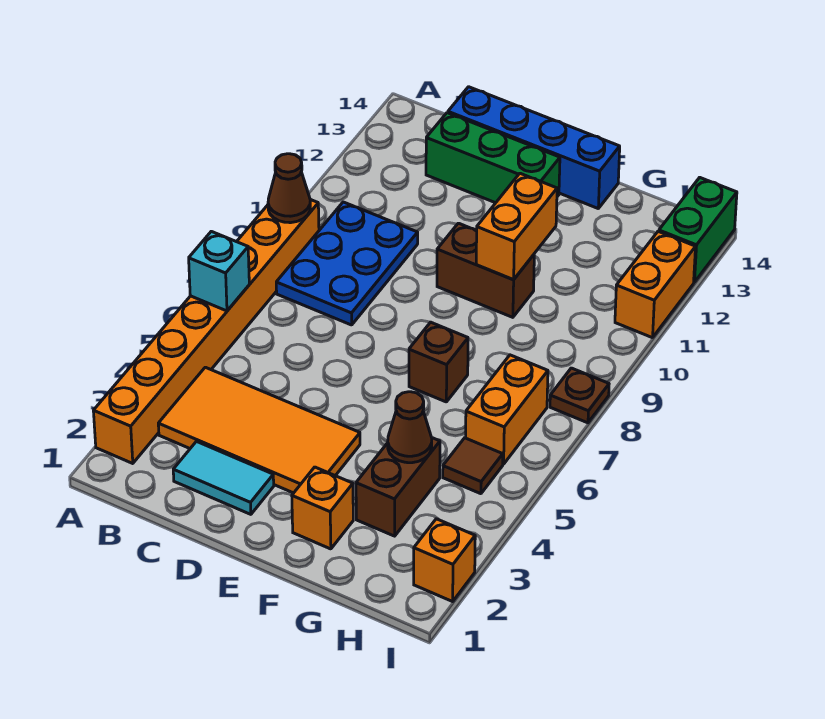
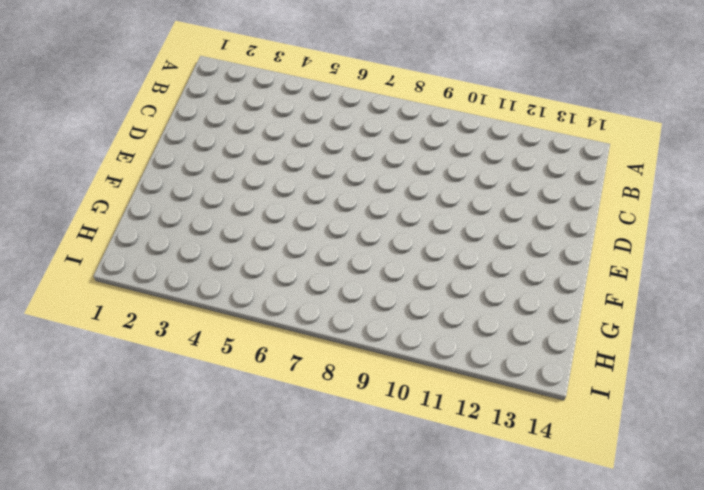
none -> orange brick A2:A9 level 1
none -> orange tile B3:E4 level 1
none -> blue plate B8:C10 level 1

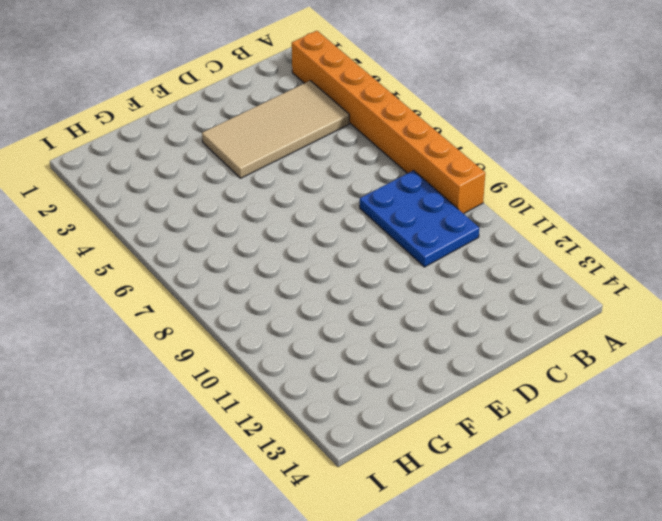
tan tile B3:E4 level 1 -> orange tile B3:E4 level 1
none -> cyan tile C2:D2 level 1
none -> green brick C13:E13 level 1
none -> blue brick C14:F14 level 1

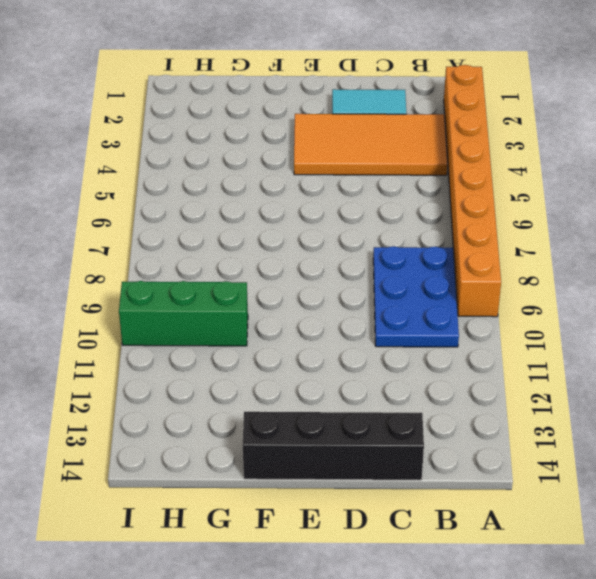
black brick C14:F14 level 1 -> blue brick C14:F14 level 1
green brick G10:I10 level 1 -> green brick C13:E13 level 1
none -> brown brick E10:F10 level 1
none -> orange brick F2 level 1
none -> brown brick F7 level 1

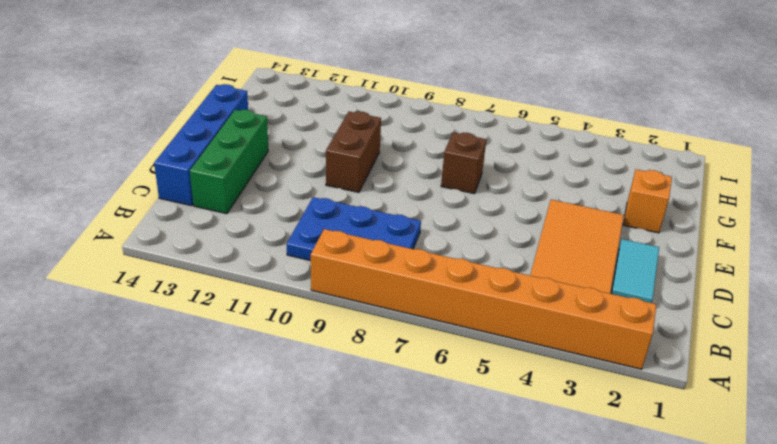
none -> brown brick G3:G4 level 1
none -> brown tile H5 level 1
none -> orange brick H6:H7 level 1

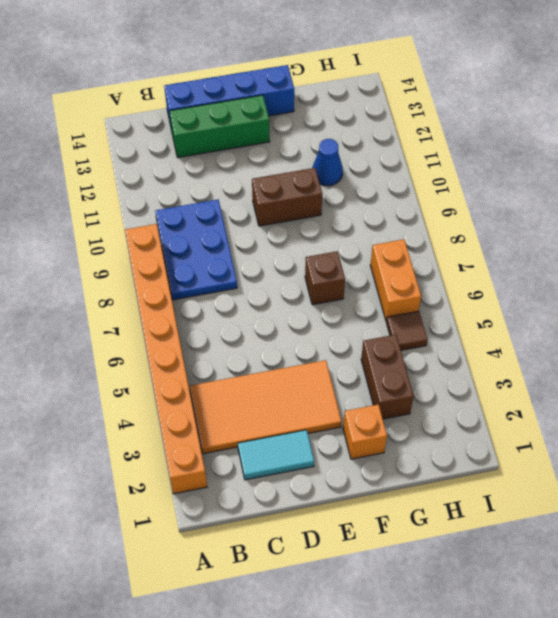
blue cone G11 level 1 -> none
none -> orange brick I2 level 1
none -> brown plate I8 level 1
none -> orange brick I11:I12 level 1

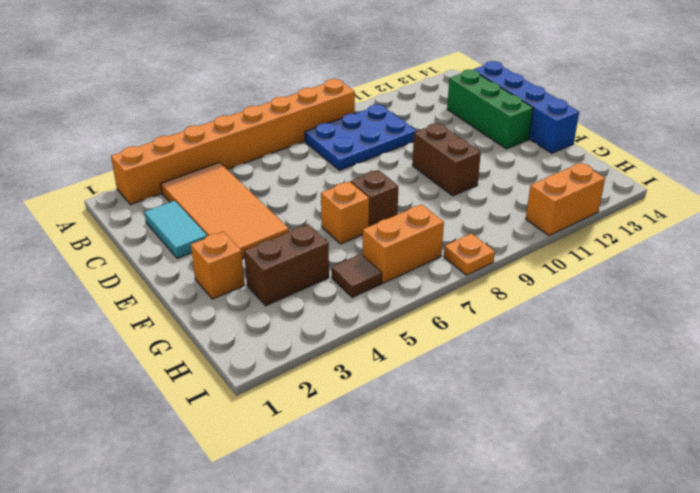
orange brick F6 level 1 -> orange brick I2 level 1
orange plate I8 level 1 -> brown plate I8 level 1
none -> green brick I13:I14 level 1
none -> cyan brick A6 level 2
none -> brown cone A9 level 2

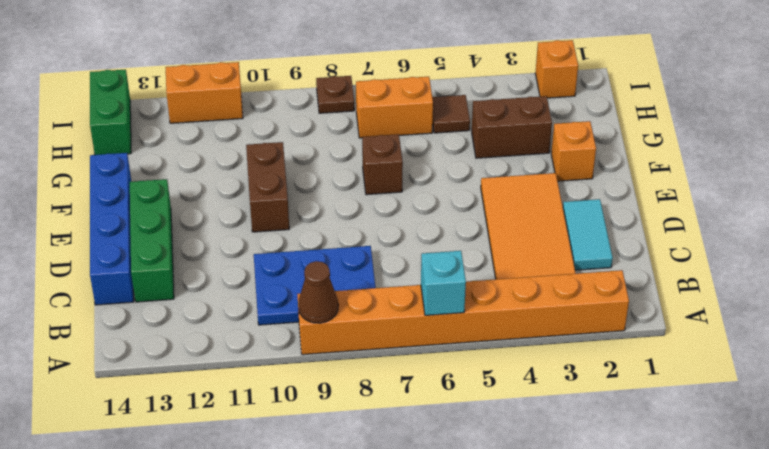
green brick H14:I14 level 1 -> green brick I13:I14 level 1
none -> orange brick F10:F11 level 2
none -> brown cone G4 level 2

